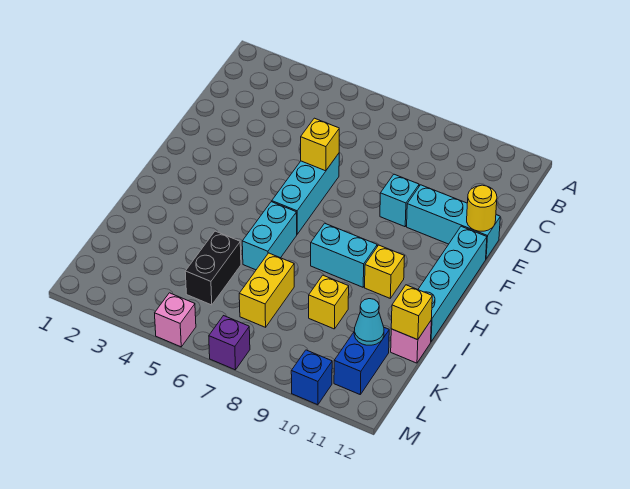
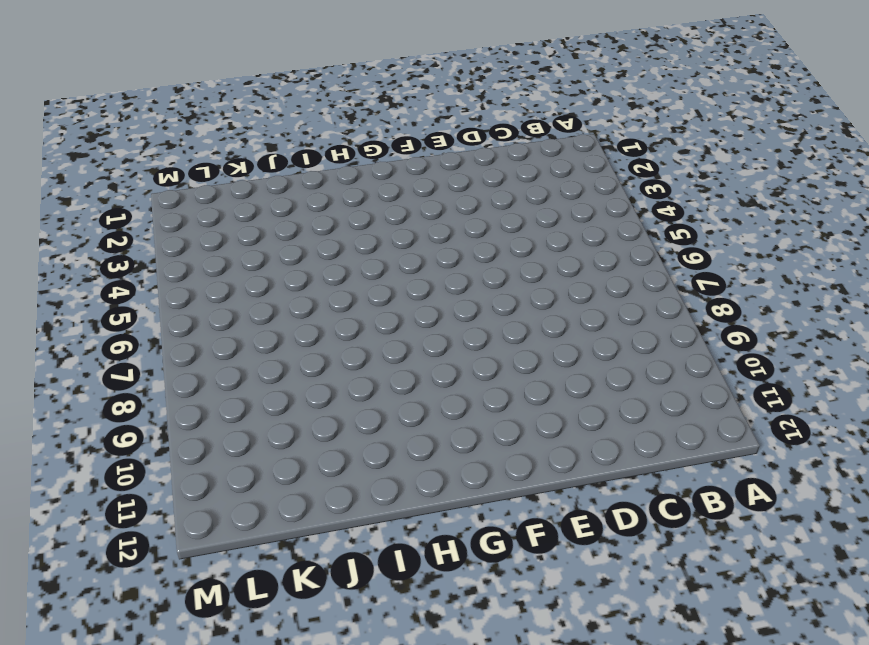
none -> cyan brick E6:G6 level 1
none -> cyan brick E9 level 1
none -> cyan brick E10:E12 level 1

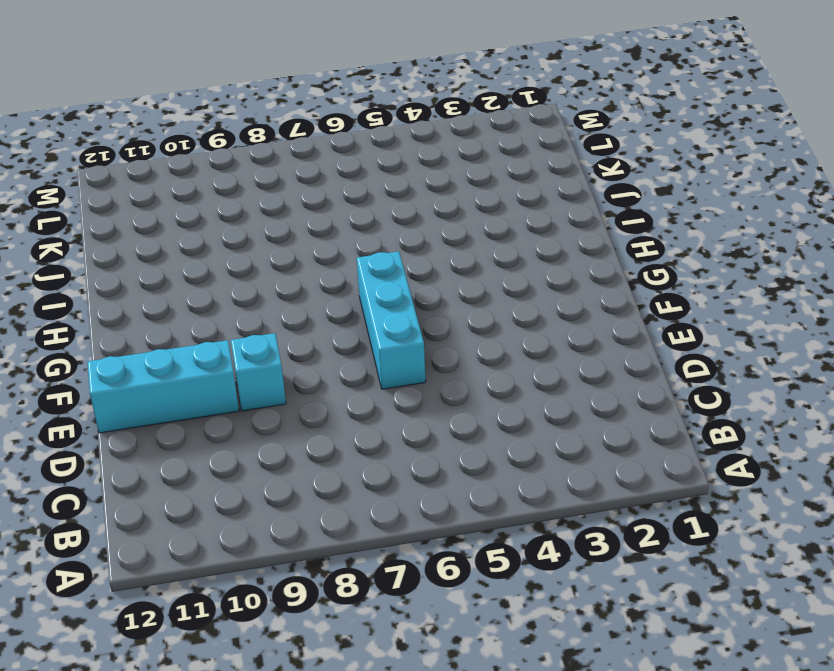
none -> cyan brick F12:I12 level 1
none -> cyan brick H6:I6 level 1
none -> cyan brick H8:H9 level 1

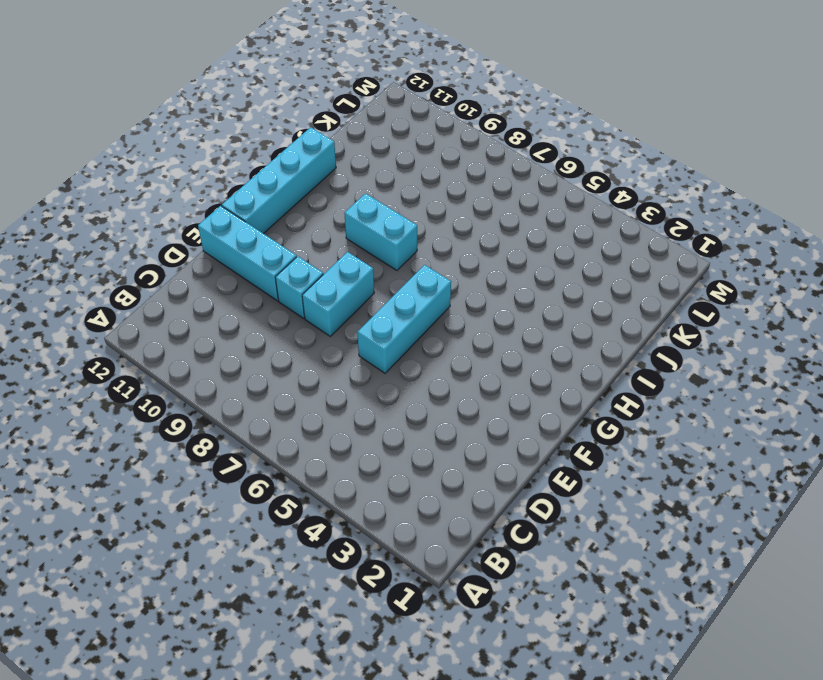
cyan brick E8:F8 level 1 -> cyan brick H6:I6 level 1
none -> yellow brick H10 level 1
none -> black brick J5:K5 level 1
none -> yellow brick J7:K7 level 1

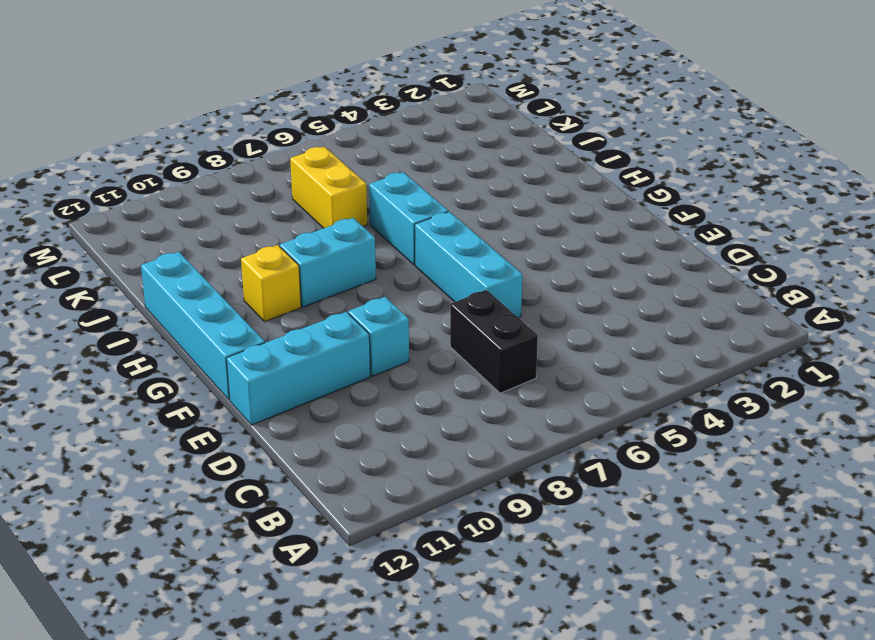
black brick C7:D7 level 1 -> black brick J5:K5 level 1
none -> yellow brick J9 level 1
none -> pink brick J12 level 1
none -> blue brick K11:L11 level 1

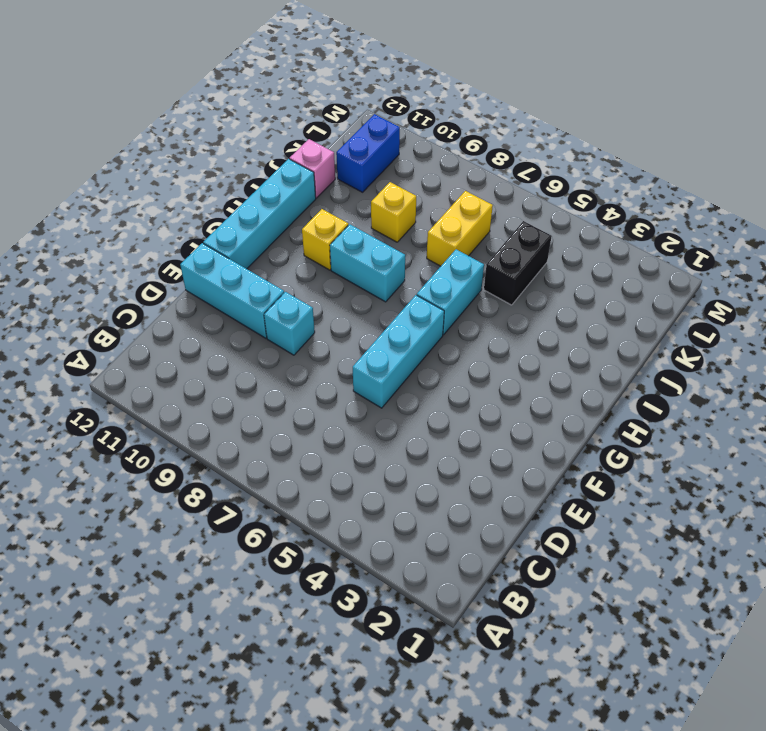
none -> pink brick M5 level 1
none -> purple brick M7 level 1
none -> blue brick M10 level 1

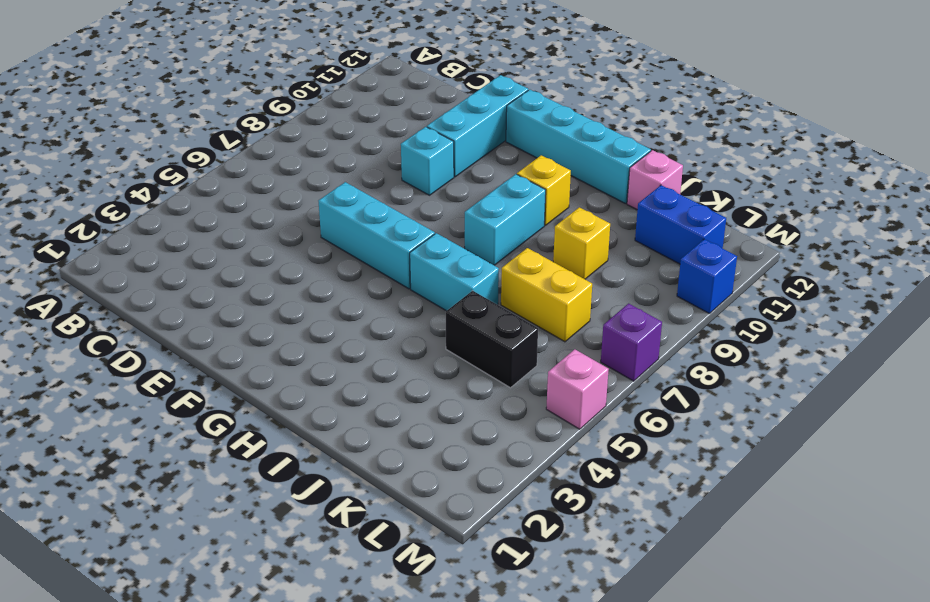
none -> yellow brick E6 level 2
none -> yellow round brick E12 level 2
none -> yellow brick J12 level 2

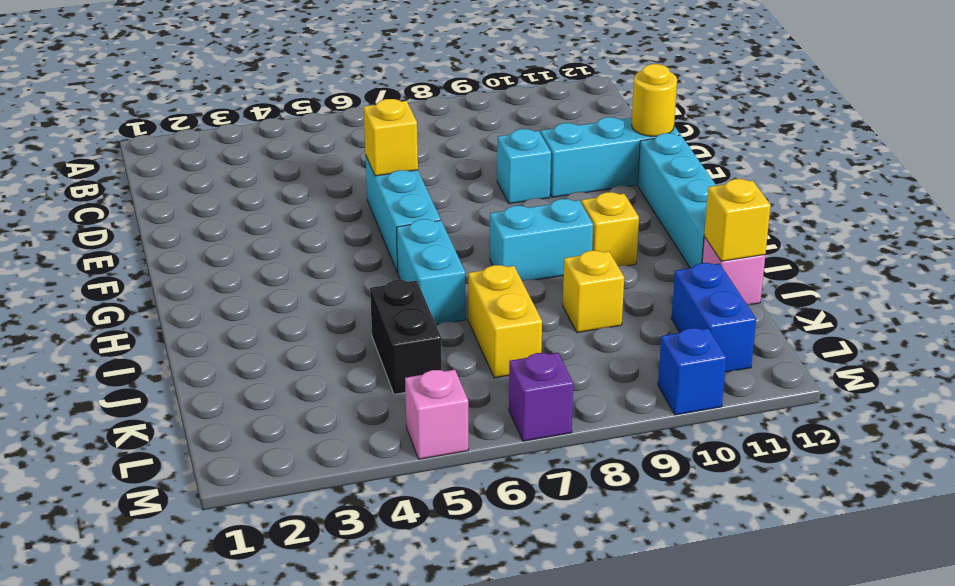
none -> cyan cone K11 level 2

